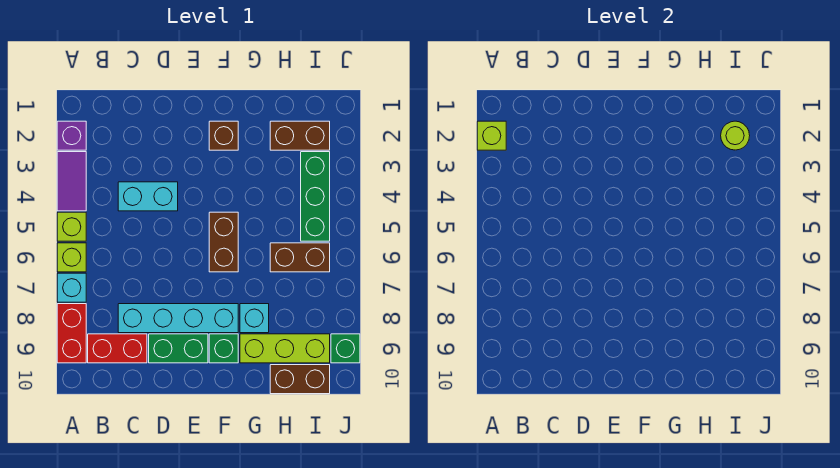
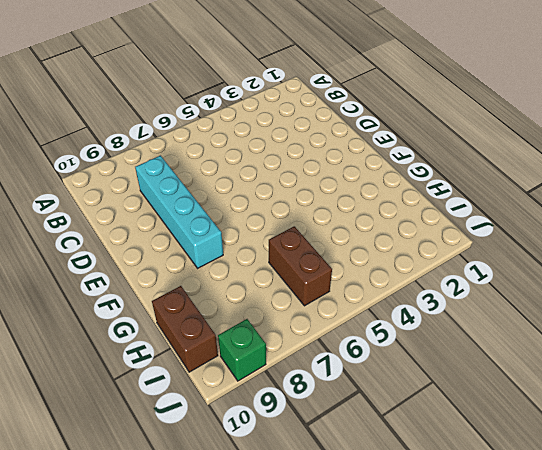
none -> purple brick A2 level 1
none -> purple tile A3:A4 level 1
none -> lime brick A5 level 1

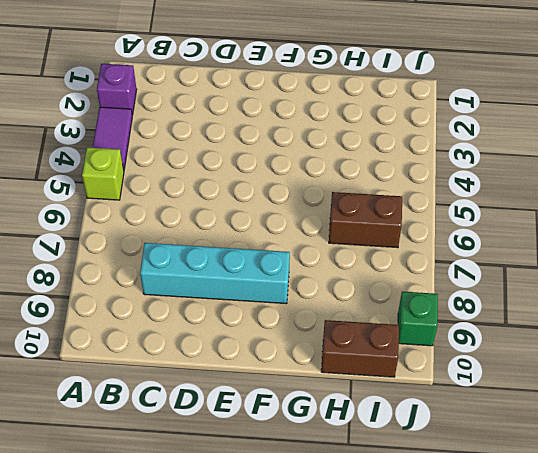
none -> lime brick A6 level 1
none -> cyan brick A7 level 1
none -> red brick A8:A9 level 1

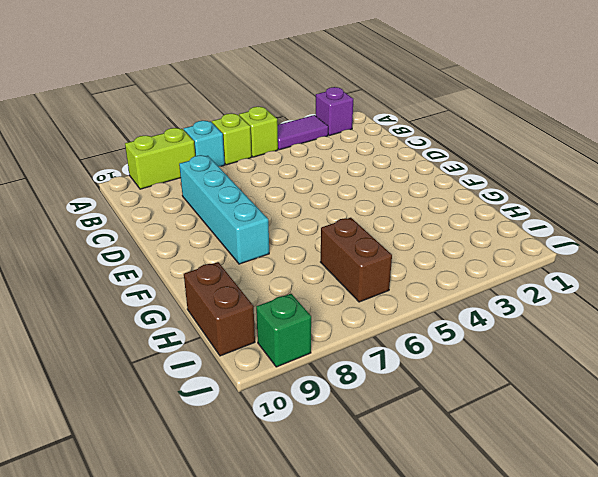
lime brick A8:A9 level 1 -> red brick A8:A9 level 1
none -> red brick B9:C9 level 1
none -> cyan brick C4:D4 level 1
none -> green brick D9:E9 level 1

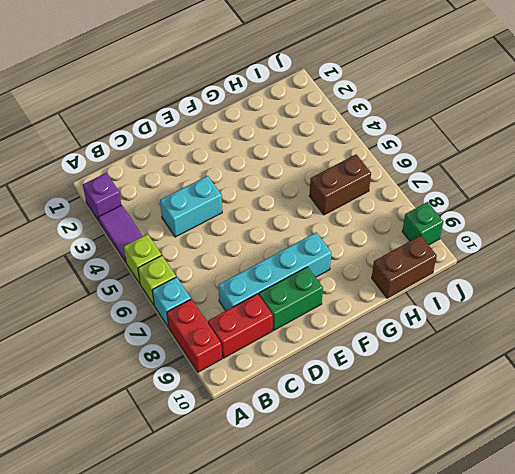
none -> brown brick F2 level 1
none -> brown brick F5:F6 level 1
none -> green brick F9 level 1

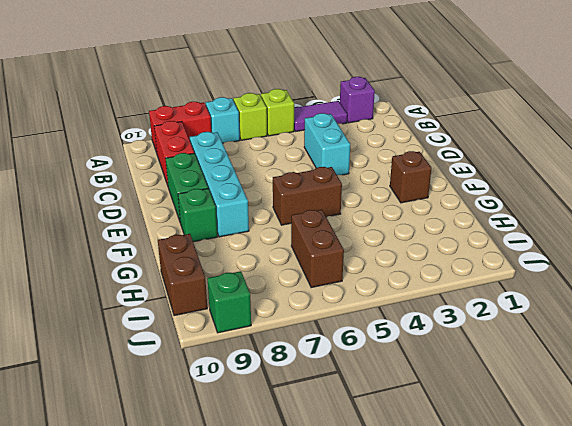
none -> cyan brick G8 level 1
none -> lime brick G9:I9 level 1
none -> brown brick H2:I2 level 1

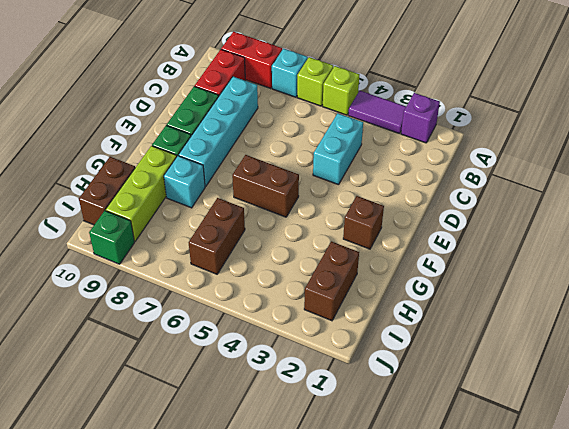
none -> green brick I3:I5 level 1
none -> lime brick A2 level 2
none -> lime round brick I2 level 2

